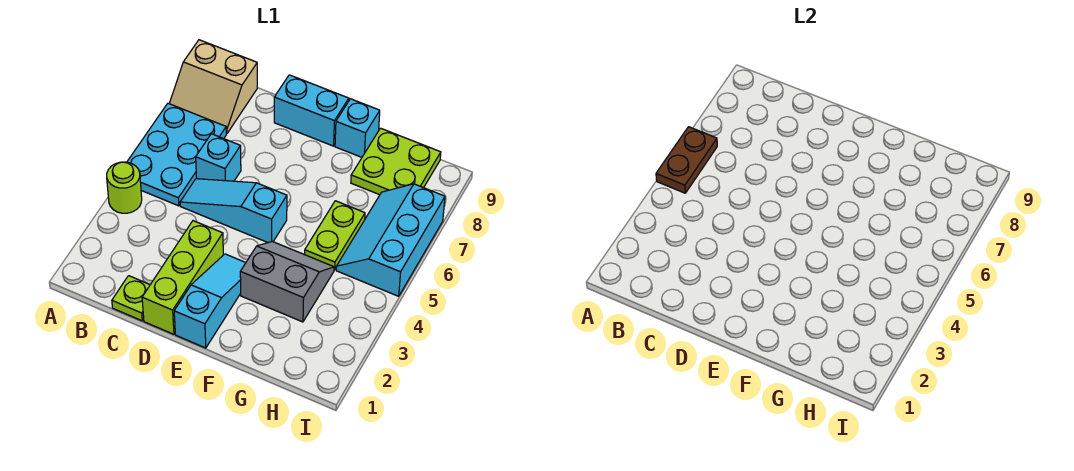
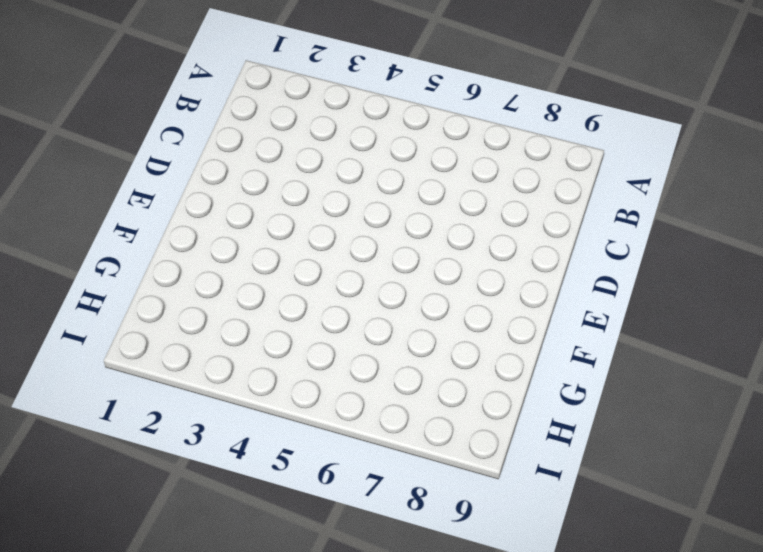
none -> lime round brick A4 level 1
none -> cyan plate A5:B7 level 1
none -> tan slope A8:B9 level 1 top 9

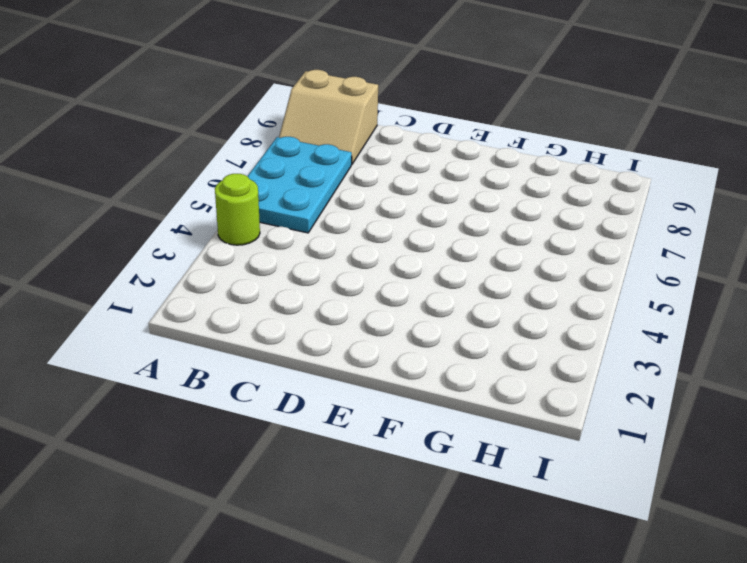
none -> lime plate C1 level 1
none -> cyan slope C5:E5 level 1 top E
none -> cyan brick C6 level 1

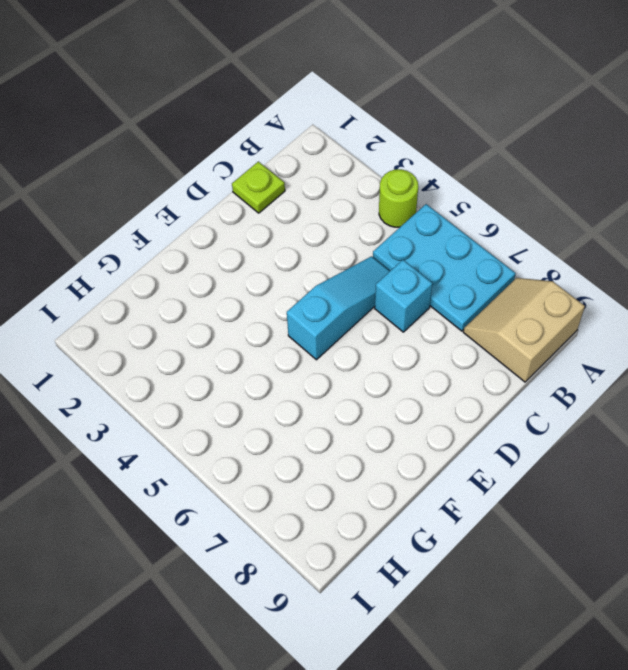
none -> lime brick D1:D3 level 1
none -> cyan brick D9:E9 level 1
none -> cyan slope E1:E3 level 1 top 1

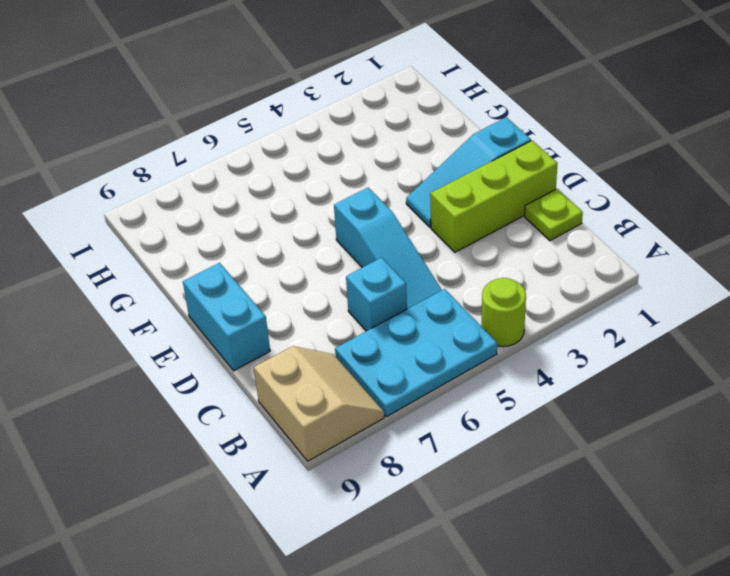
none -> grey slope F3:G4 level 1 top 3
none -> cyan brick F9 level 1
none -> lime plate G5:G6 level 1

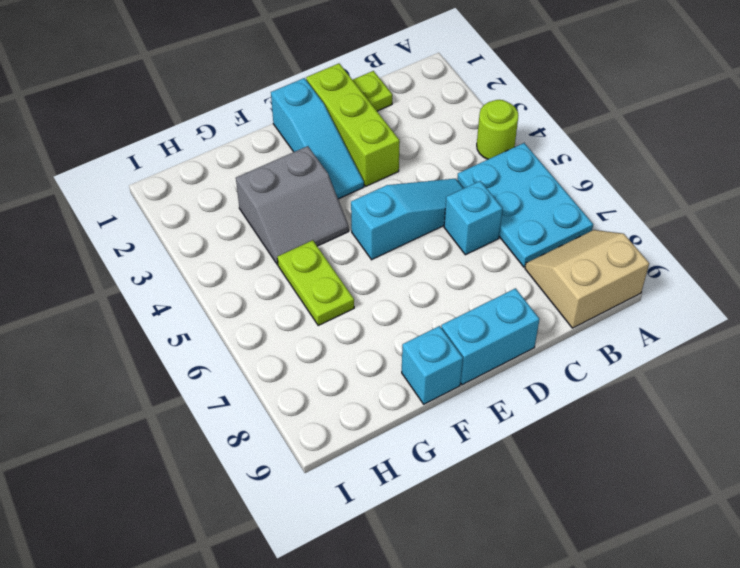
none -> lime plate G8:H9 level 1
none -> cyan slope H5:I7 level 1 top I
none -> brown plate A5:A6 level 2

